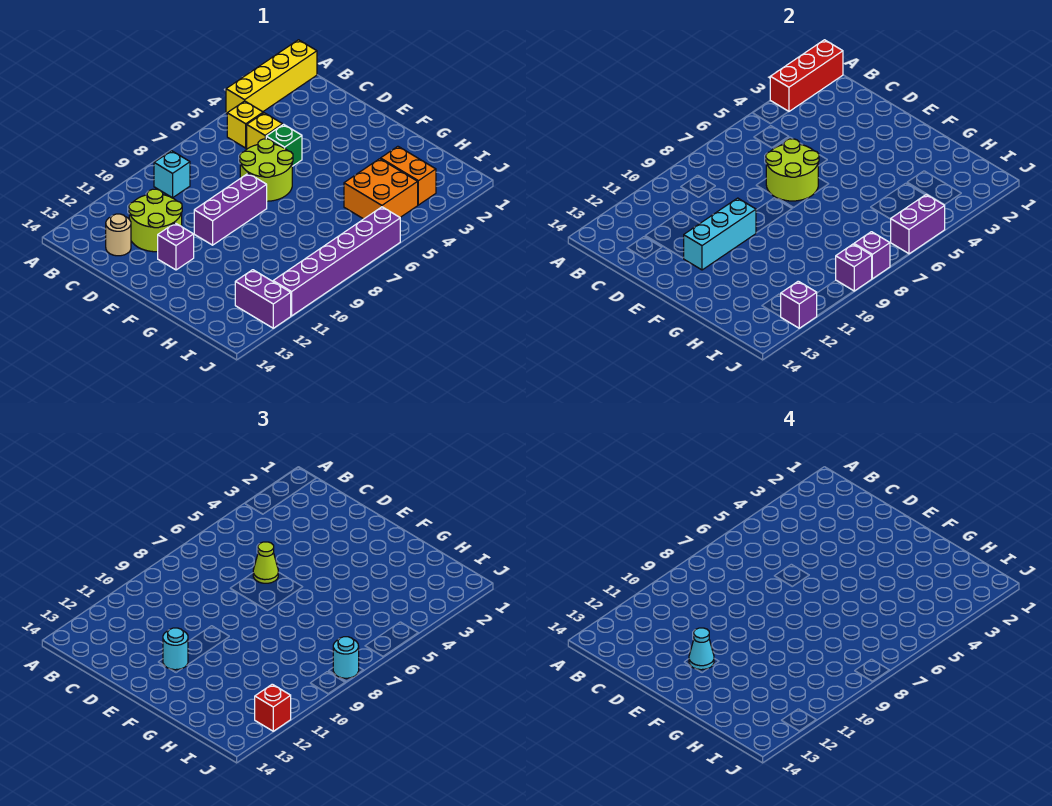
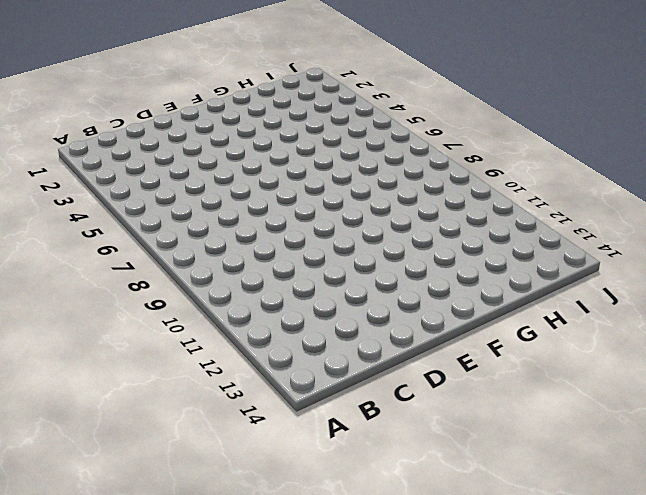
none -> yellow brick A1:A4 level 1
none -> yellow brick B5 level 1
none -> cyan brick B9 level 1

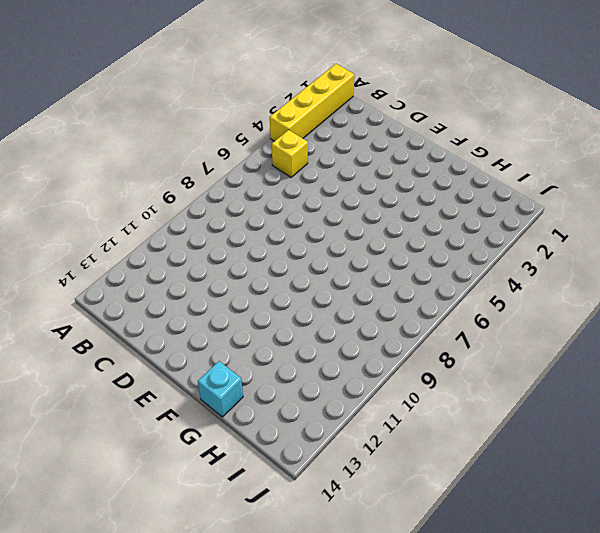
cyan brick G14 level 1 -> cyan brick B9 level 1
none -> yellow brick C5 level 1
none -> lime round brick C11:D12 level 1
none -> tan round brick C13 level 1

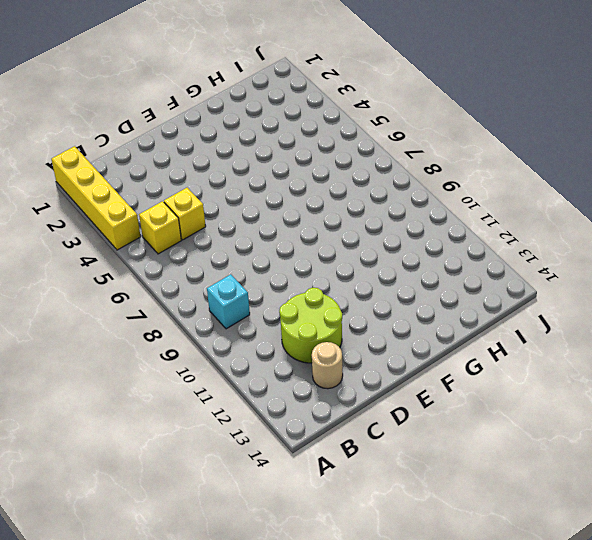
none -> green brick D5 level 1
none -> lime round brick D6:E7 level 1
none -> purple brick E8:E10 level 1

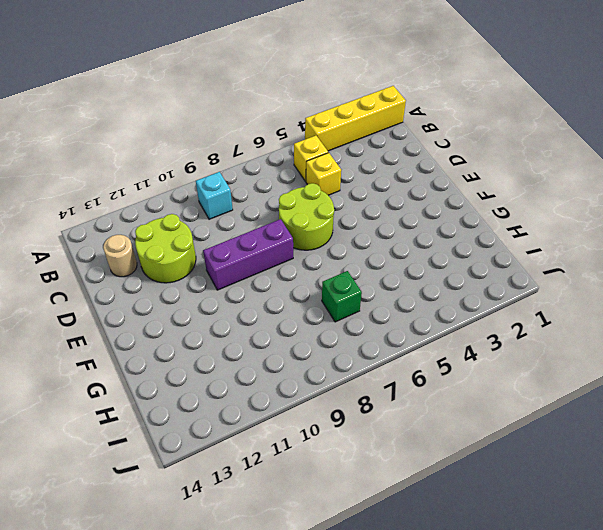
green brick H7 level 1 -> green brick D5 level 1
none -> purple brick E12 level 1
none -> orange brick H3:I3 level 1
none -> orange brick H4:I5 level 1

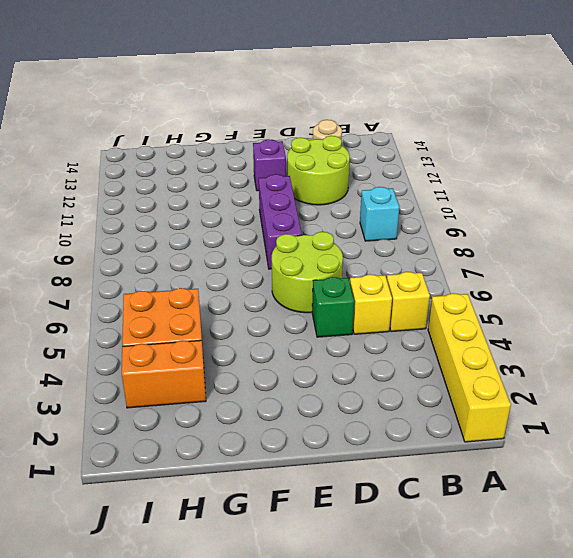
none -> purple brick I12:J12 level 1
none -> purple brick J6:J11 level 1
none -> red brick A1:A3 level 2

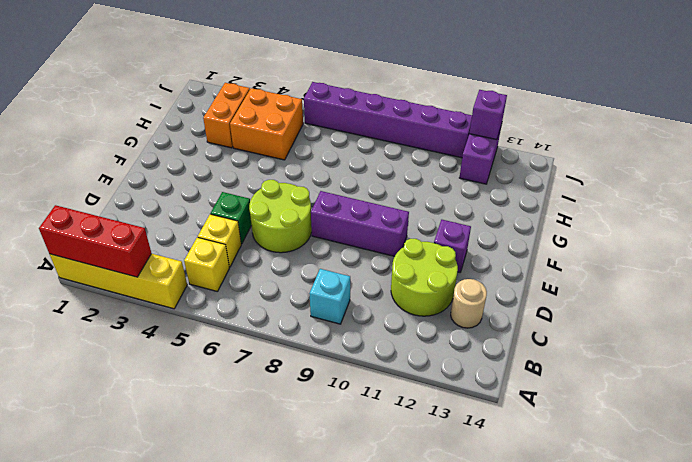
none -> lime round brick D6:E7 level 2
none -> cyan brick E10:E12 level 2
none -> purple brick J5:J6 level 2

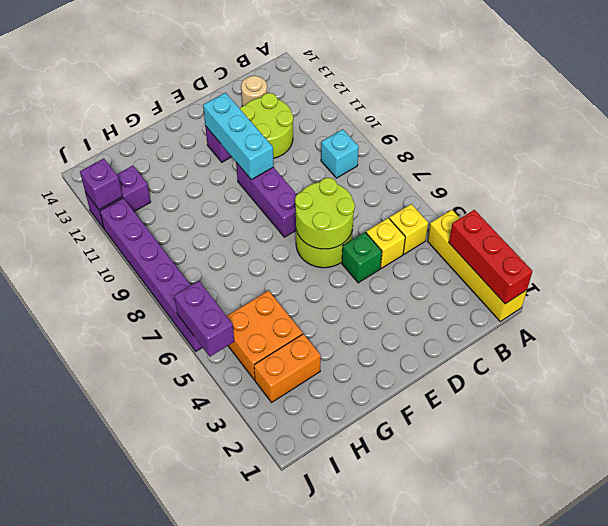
none -> purple brick J8 level 2
none -> purple brick J9 level 2
none -> lime cone D6 level 3

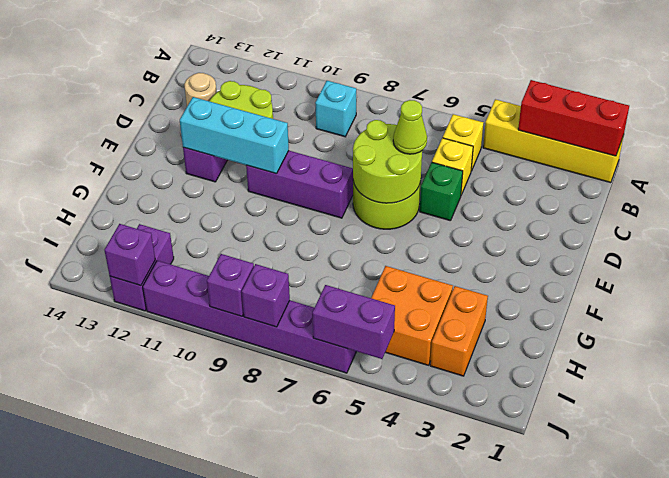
none -> cyan round brick E12 level 3
none -> cyan round brick J8 level 3
none -> red brick J12 level 3

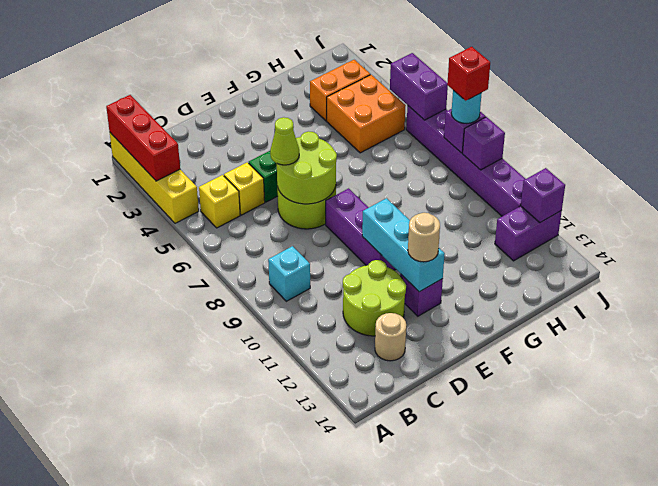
tan round brick E12 level 3 -> cyan round brick E12 level 3
red brick J8 level 4 -> red brick J12 level 3
none -> cyan cone E12 level 4

